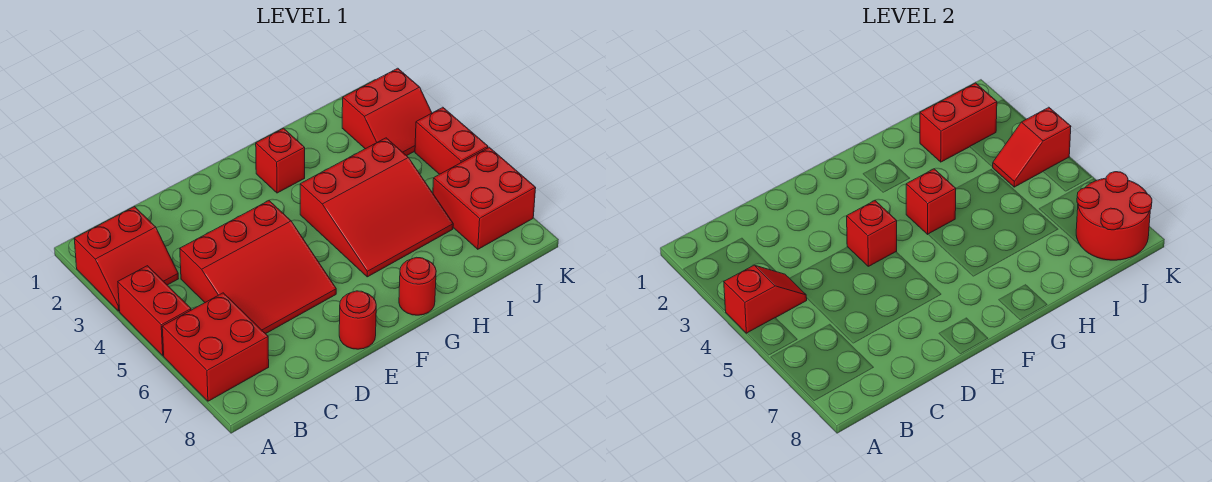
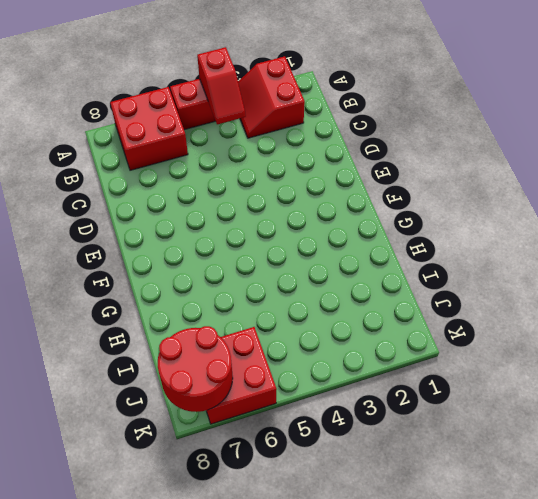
none -> red slope C4:E6 level 1 top 4
none -> red round brick E8 level 1
none -> red brick G2 level 1

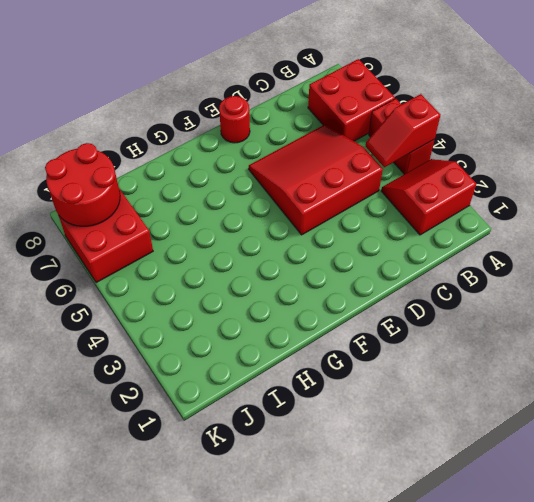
none -> red brick G2 level 1
none -> red slope G4:I6 level 1 top 4
none -> red round brick G8 level 1

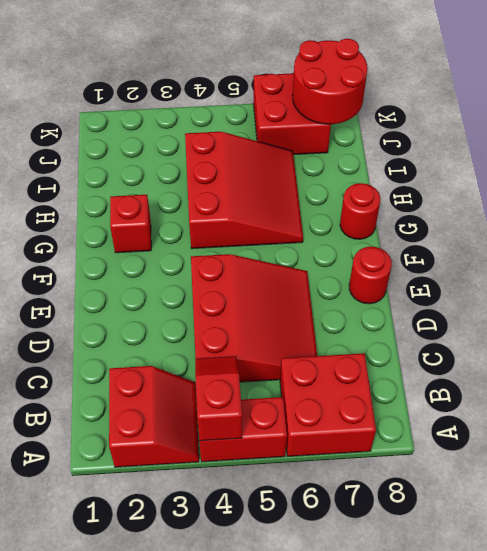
none -> red slope J2:K3 level 1 top 2
none -> red brick K4:K5 level 1
none -> red brick E4 level 2

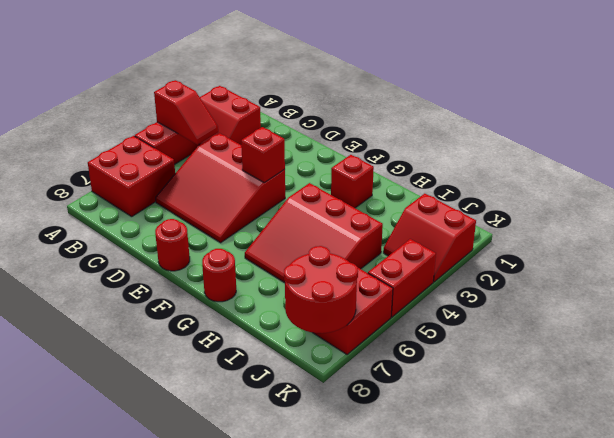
none -> red brick G4 level 2
none -> red brick I2:J2 level 2
none -> red slope J4:K4 level 2 top K

